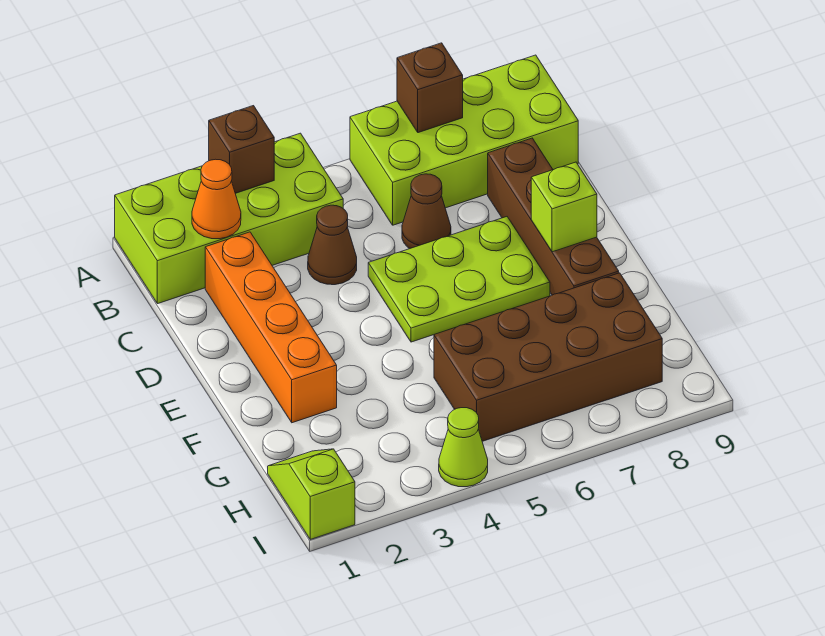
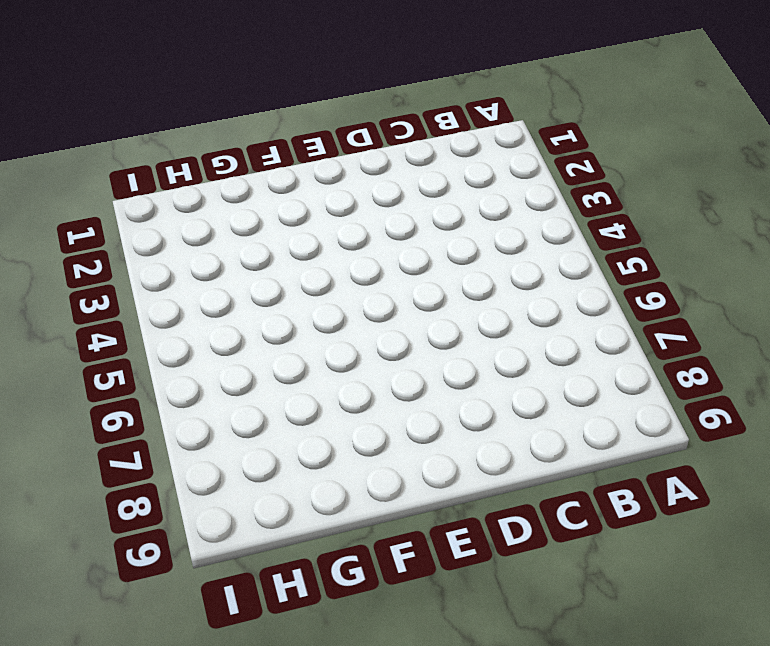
none -> lime brick A1:B4 level 1
none -> lime brick A6:B9 level 1
none -> orange brick C2:F2 level 1

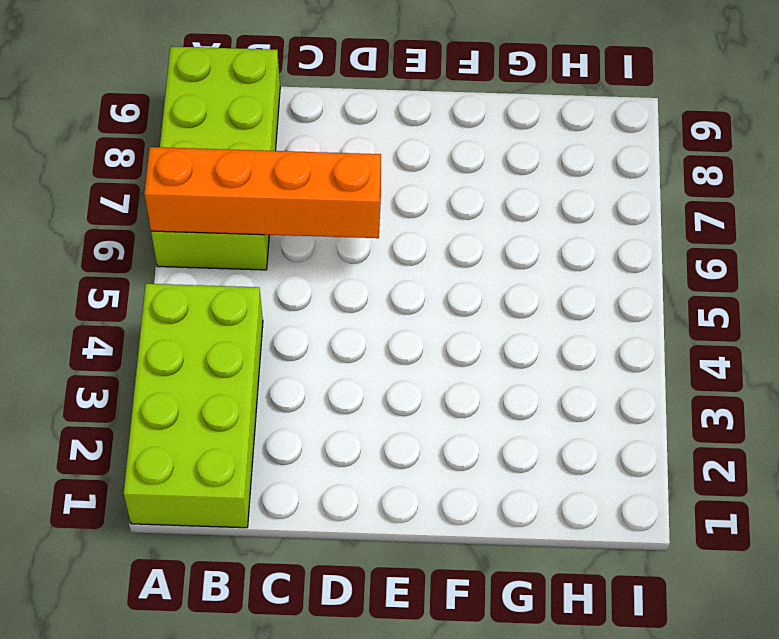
orange brick A6:D6 level 2 -> orange brick C2:F2 level 1
none -> brown cone C4 level 1
none -> brown cone C6 level 1
none -> brown brick C8:F8 level 1

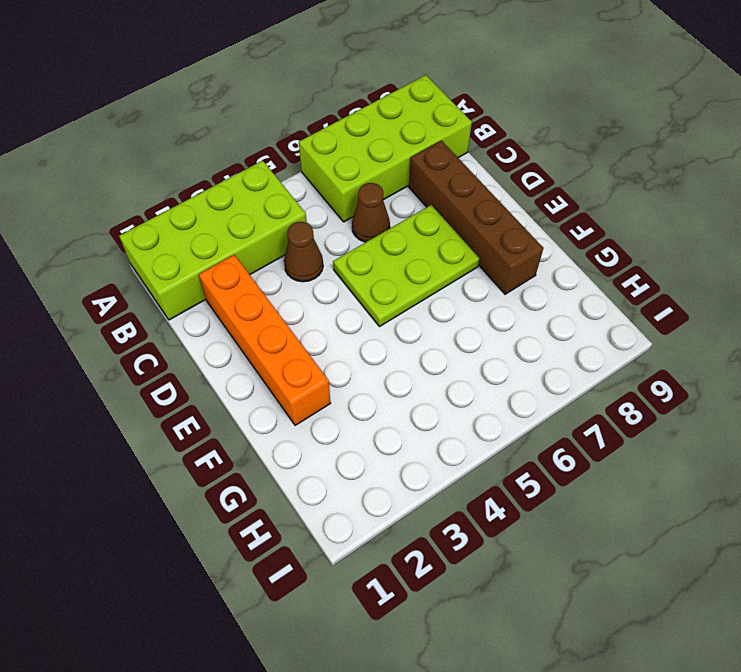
none -> brown brick G5:H8 level 1
none -> lime slope H1:I1 level 1 top I
none -> lime cone I4 level 1

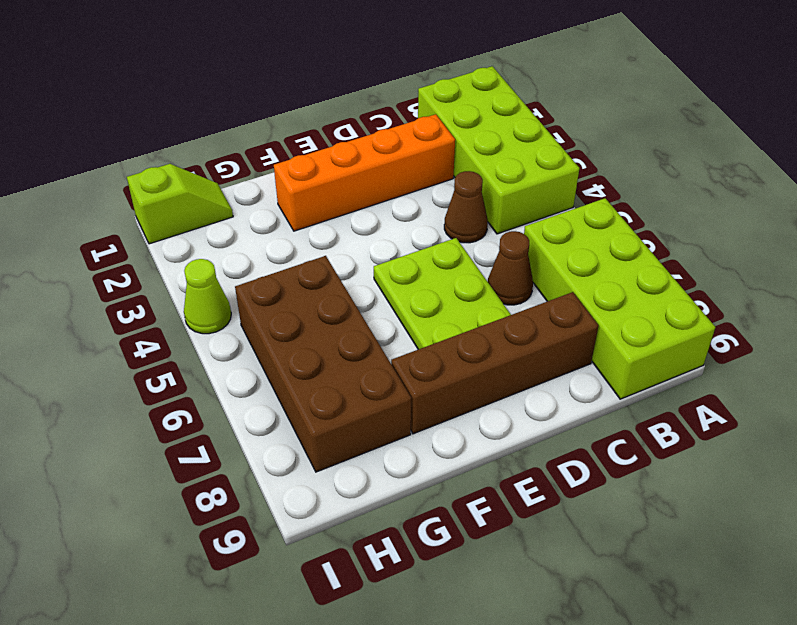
none -> brown brick A3 level 2
none -> brown brick A7 level 2
none -> orange cone B2 level 2

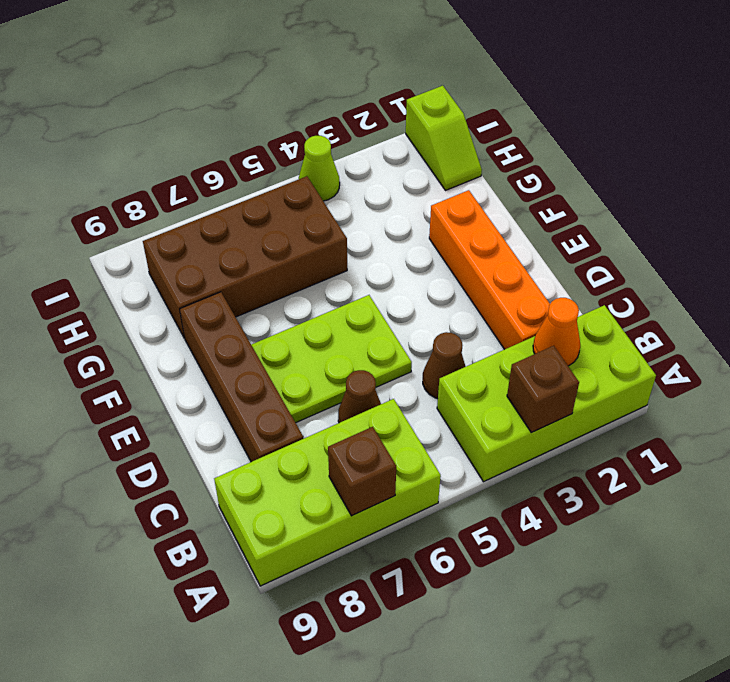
none -> lime brick E8 level 2

